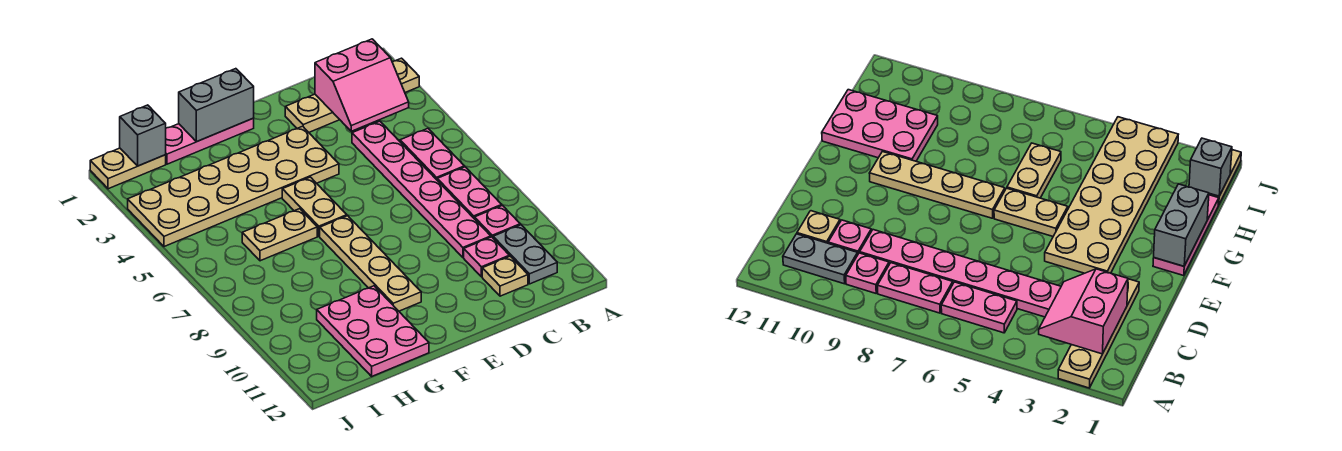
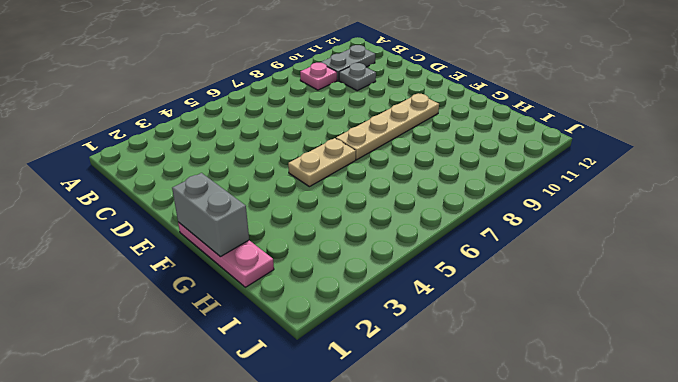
grey plate C10 level 1 -> pink plate C10 level 1
none -> tan plate A2:D2 level 1
none -> pink plate B5:B6 level 1
none -> pink plate B7:B8 level 1

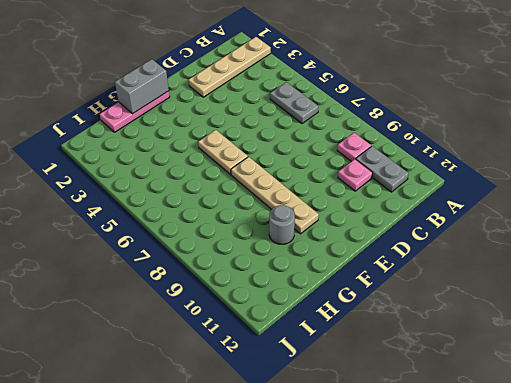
grey plate B5:B6 level 1 -> pink plate B5:B6 level 1
grey round brick G10 level 1 -> pink plate G10:H12 level 1
none -> pink plate B7:B8 level 1
none -> pink plate C4:C9 level 1
none -> tan plate C11 level 1

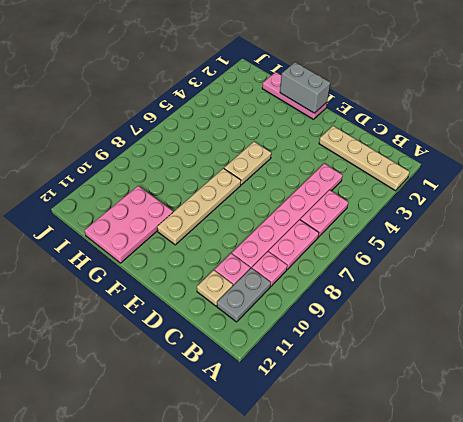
none -> tan plate E3:J4 level 1
none -> tan plate G6:H6 level 1
none -> tan plate I1:J1 level 1

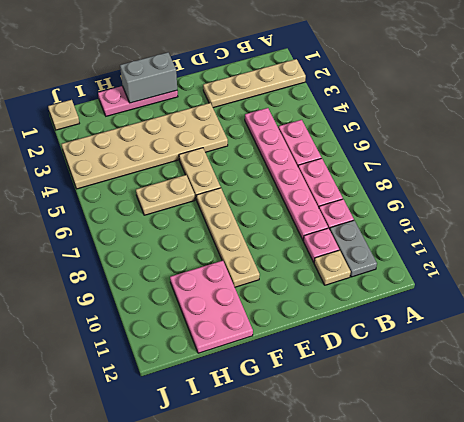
tan plate J1 level 1 -> tan plate I1:J1 level 1
none -> pink slope B2:C3 level 2 top 2
none -> grey brick I1 level 2

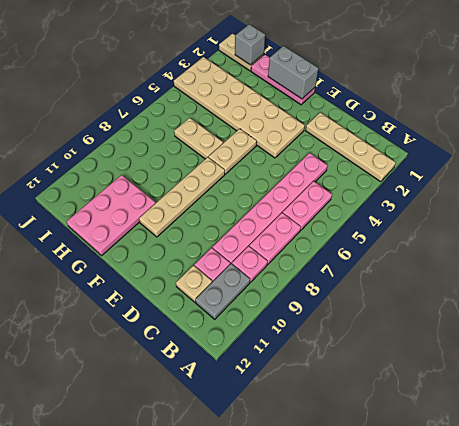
none -> pink slope B2:C3 level 2 top 2

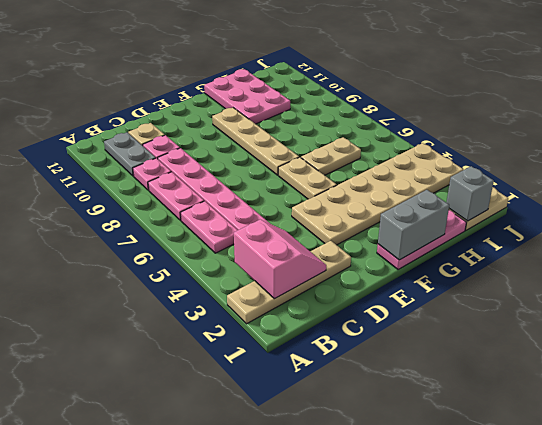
pink slope B2:C3 level 2 top B -> pink slope B2:C3 level 2 top 2

